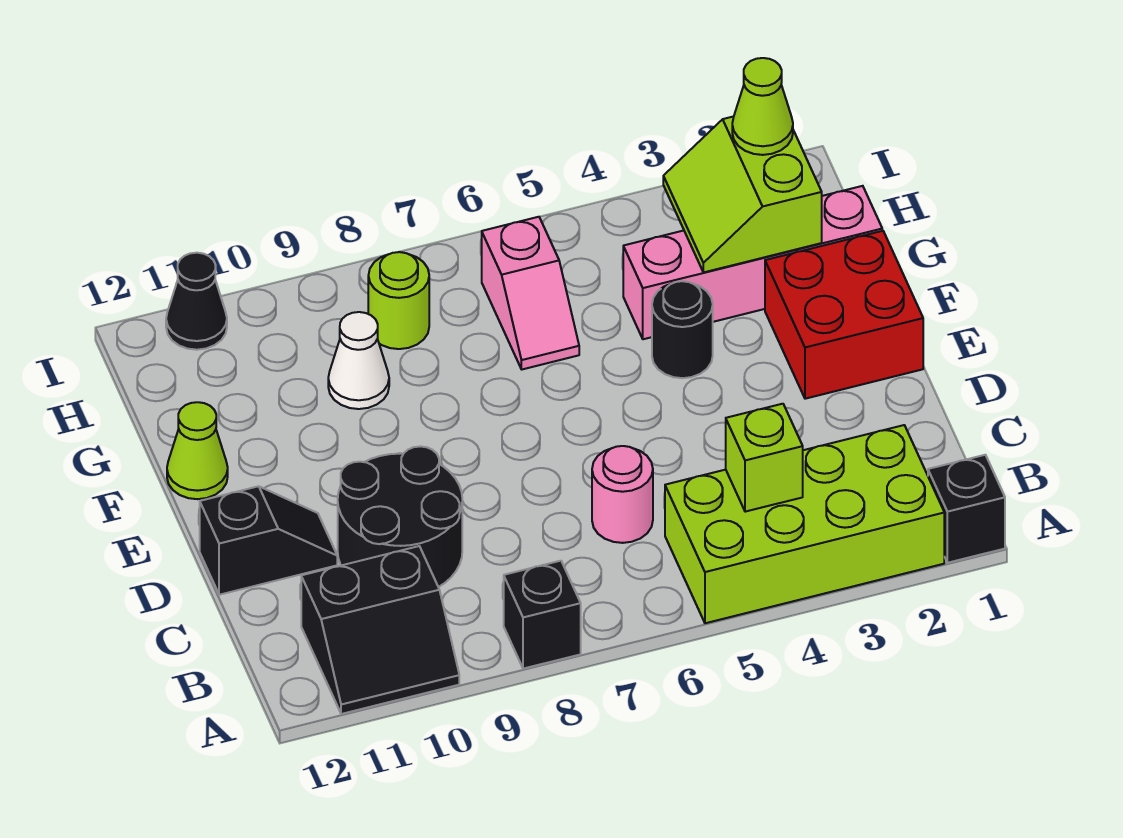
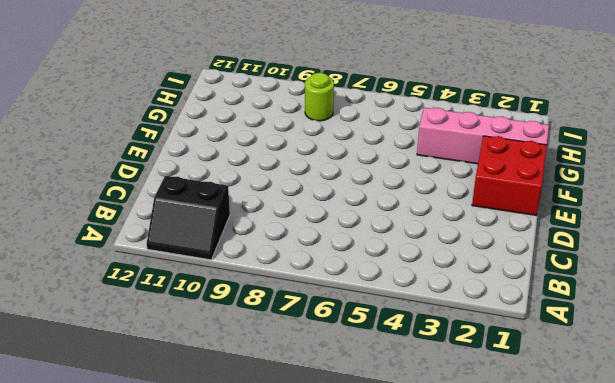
none -> black brick A1 level 1
none -> lime brick A2:B5 level 1
none -> black brick A8 level 1

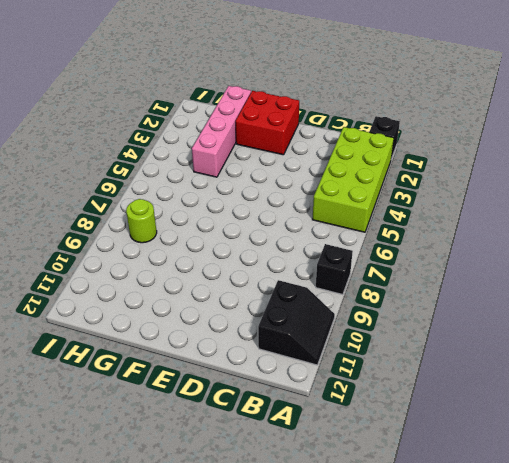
none -> pink round brick C6 level 1
none -> black round brick C9:D10 level 1
none -> black slope D11:D12 level 1 top 12

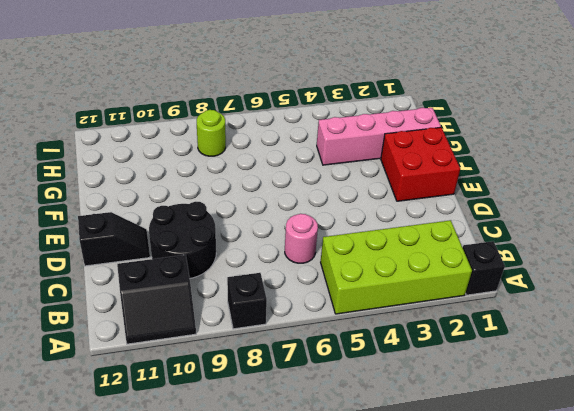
none -> black round brick F4 level 1
none -> lime cone F12 level 1
none -> pink slope G6:H6 level 1 top H

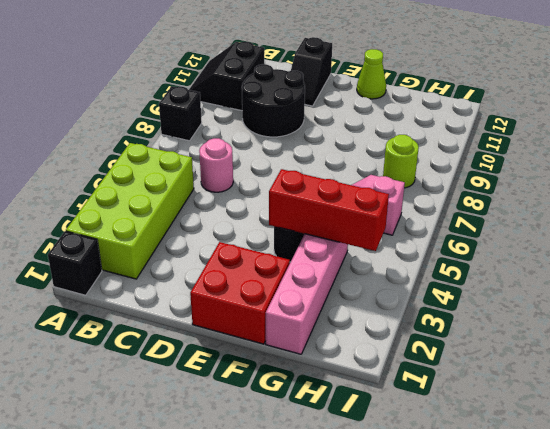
red brick F4:H4 level 2 -> none
none -> white cone G9 level 1
none -> black cone I11 level 1
none -> lime brick B4 level 2

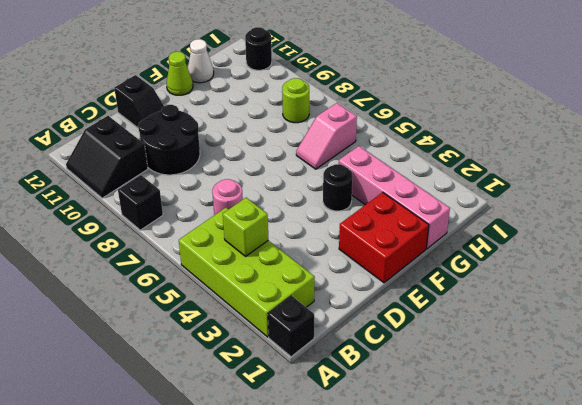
white cone G12 level 1 -> white cone G9 level 1
black round brick I11 level 1 -> black cone I11 level 1
none -> lime slope G2:H3 level 2 top 2
none -> lime cone H2 level 3

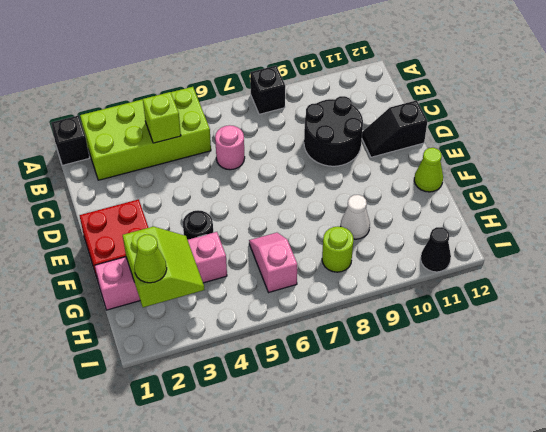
none -> black slope A10:B11 level 1 top B

